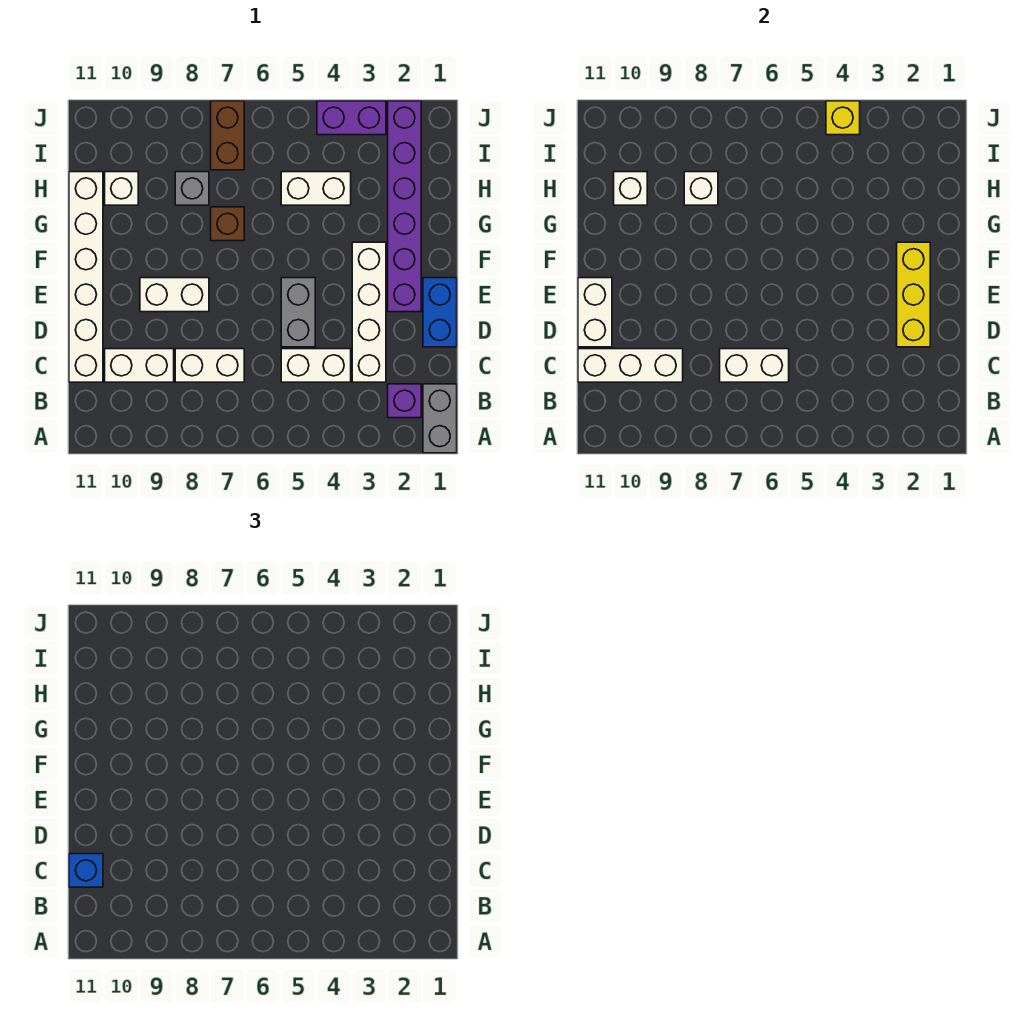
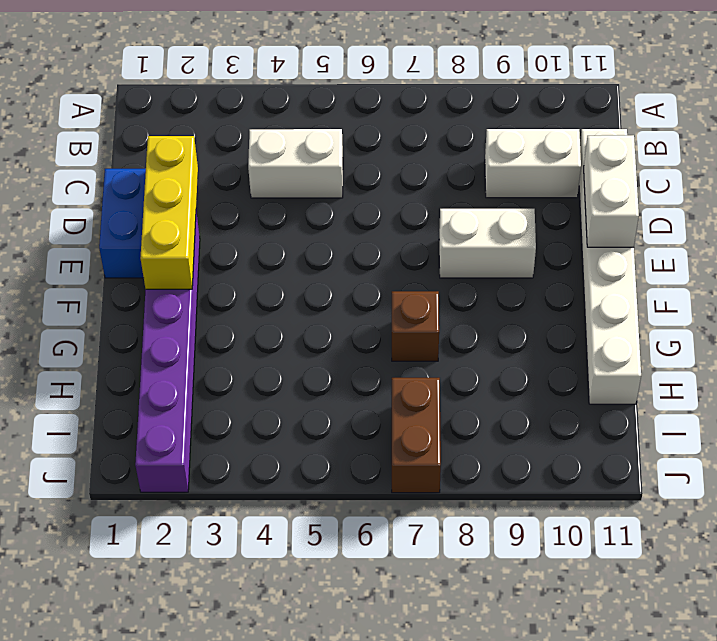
none -> grey brick A1:B1 level 1
none -> purple brick B2 level 1
none -> white brick C3:F3 level 1

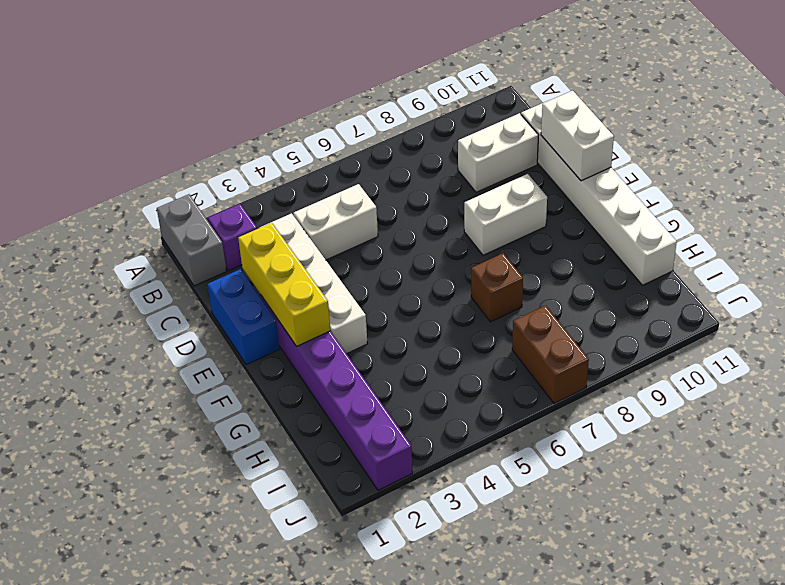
none -> white brick C7:C8 level 1
none -> grey brick D5:E5 level 1
none -> white brick H4:H5 level 1

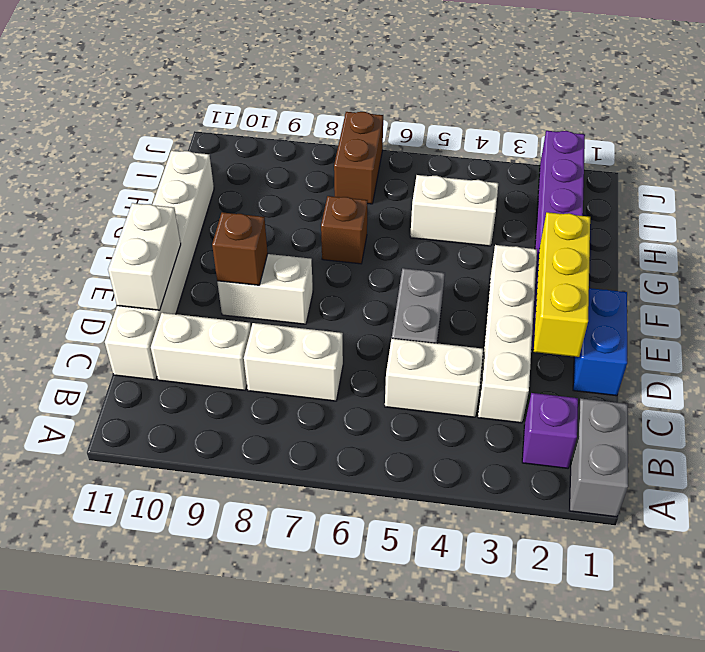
brown brick E9 level 2 -> none
none -> grey brick H8 level 1
none -> white brick H10 level 1
none -> purple brick J3:J4 level 1

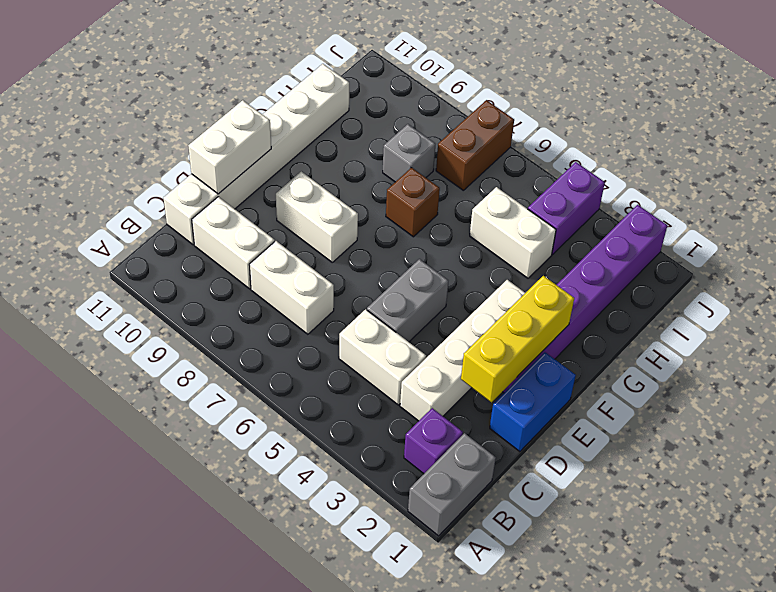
purple brick I4:J4 level 1 -> purple brick J3:J4 level 1
none -> white brick H10 level 1
none -> white brick C6:C7 level 2
none -> white brick C9:C11 level 2

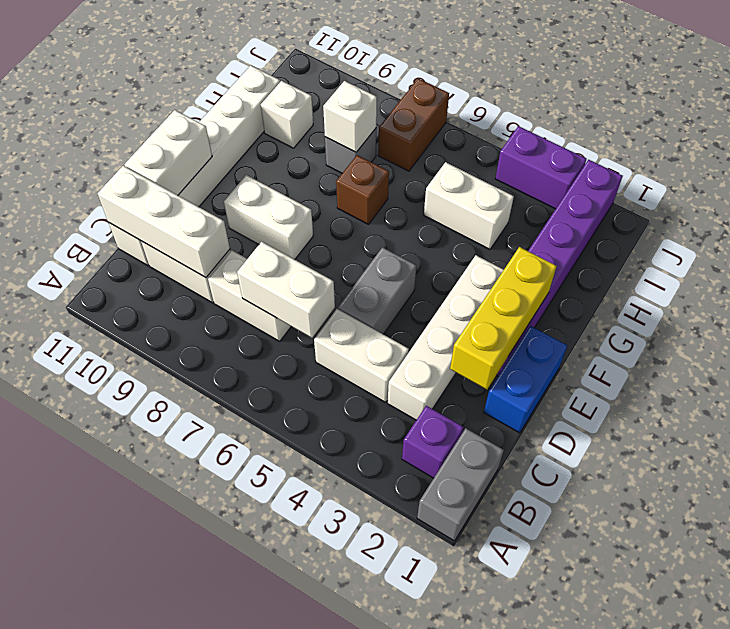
none -> white brick H10 level 2
none -> yellow brick J4 level 2
none -> blue brick C11 level 3

